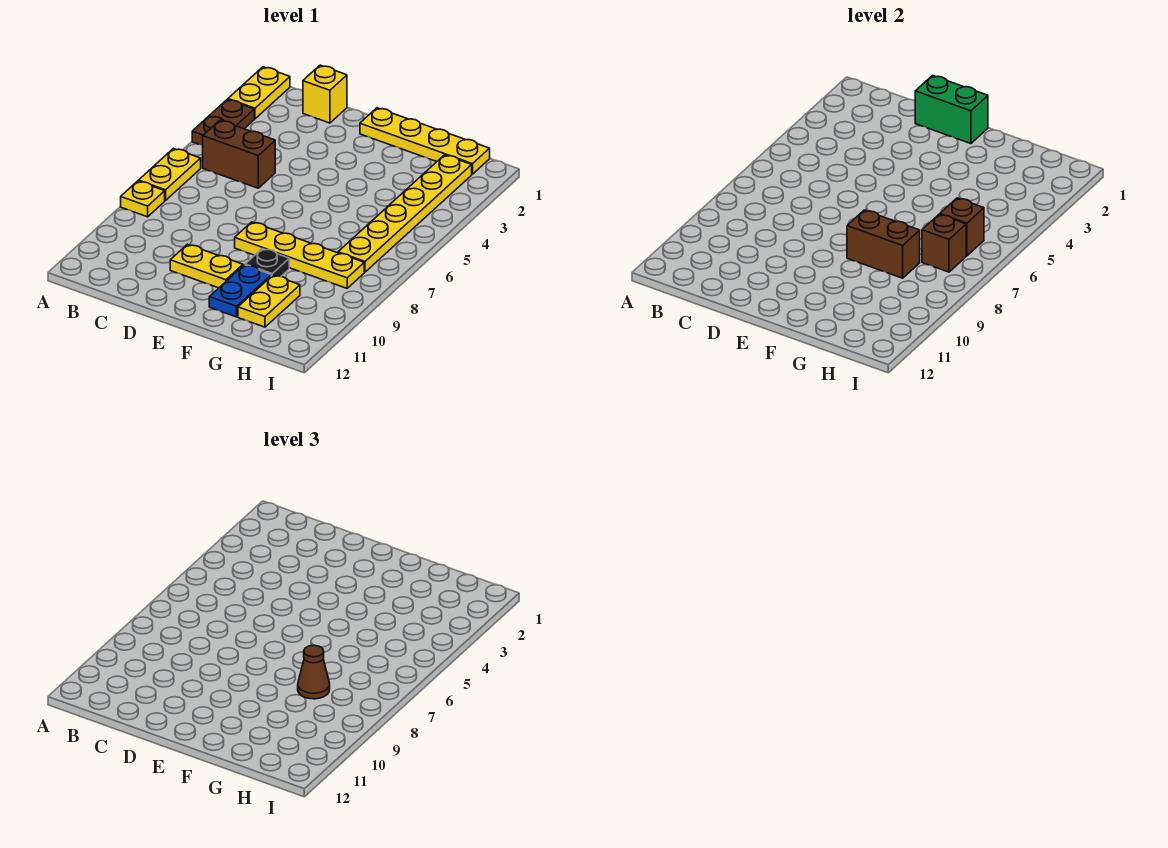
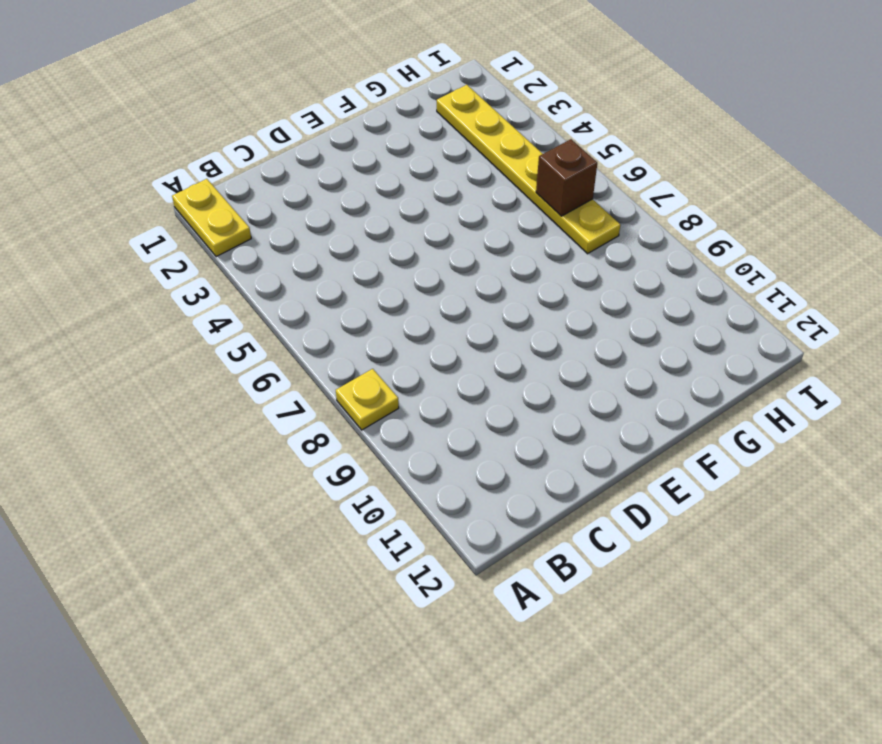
none -> brown plate A3:A4 level 1
none -> yellow plate A6:A7 level 1
none -> brown brick B5:C5 level 1

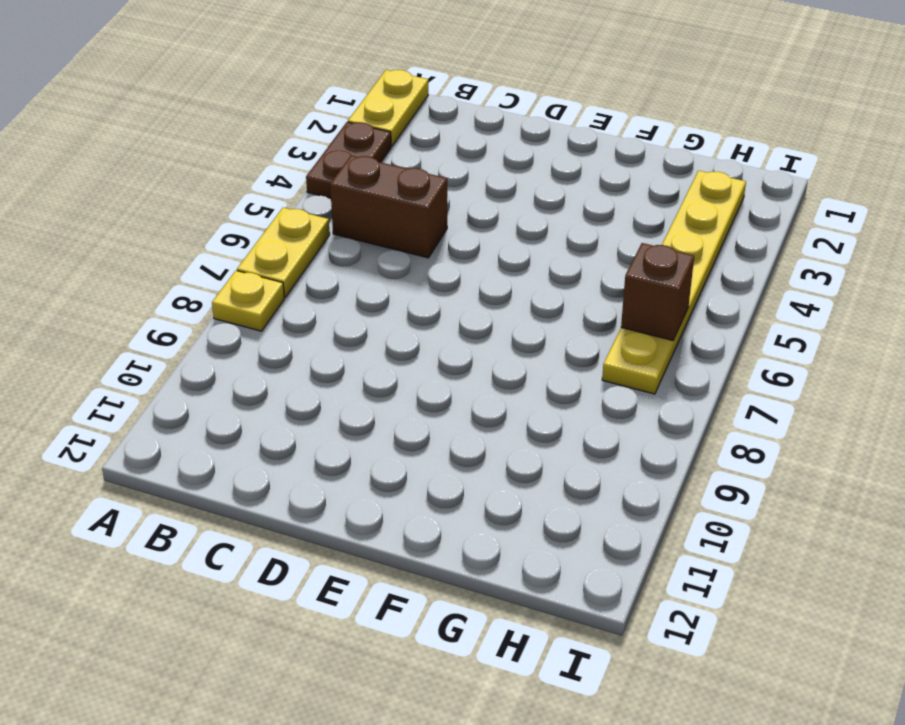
none -> yellow brick C1 level 1
none -> yellow plate D10:E10 level 1
none -> yellow plate E1:H1 level 1

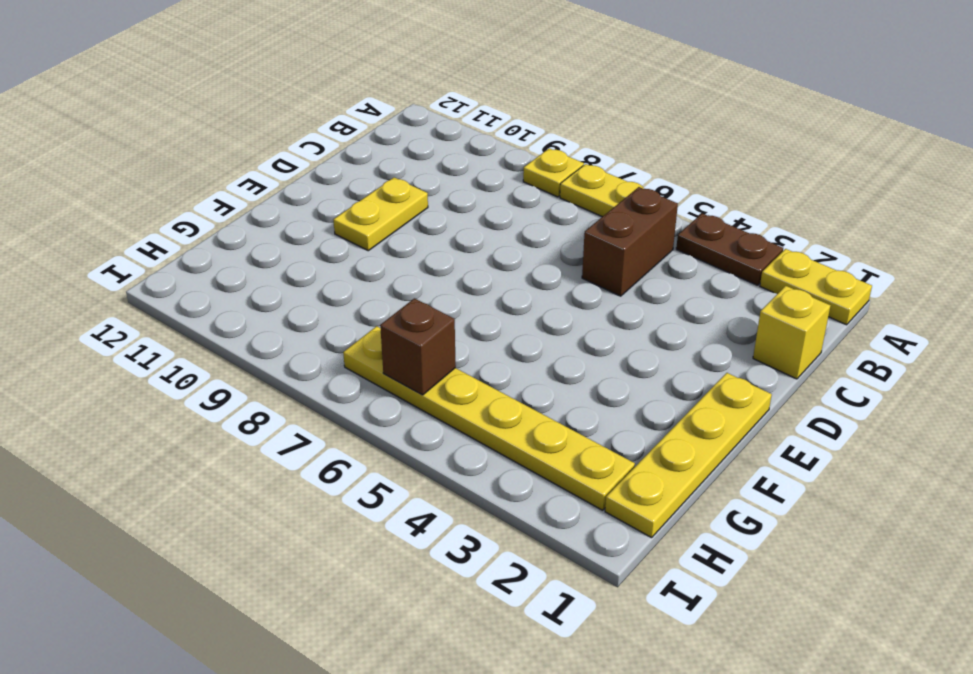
none -> yellow plate E8:H8 level 1
none -> black plate F9 level 1
none -> blue plate F10:F11 level 1

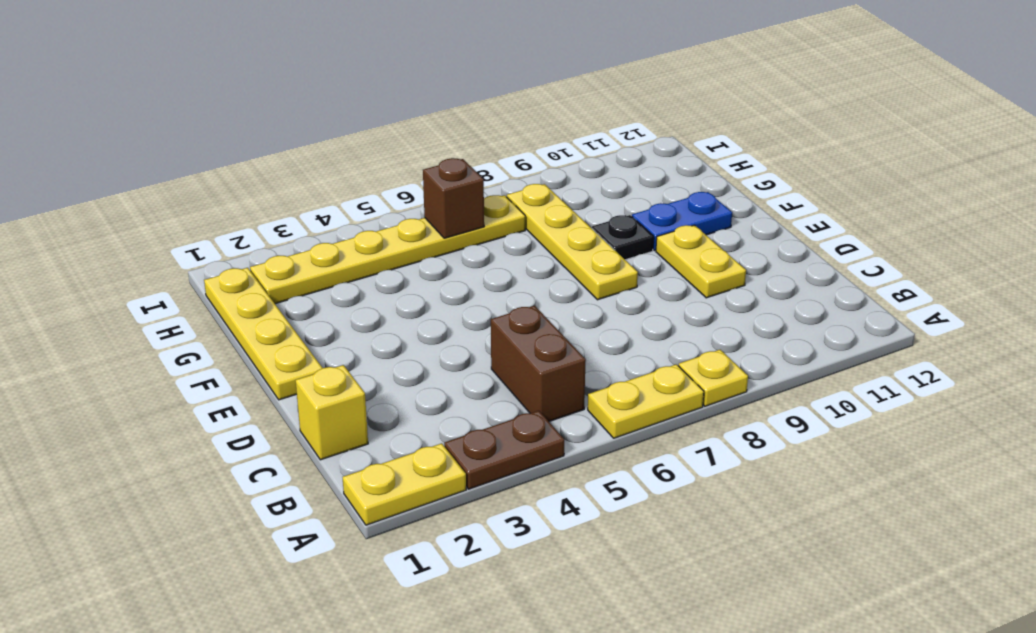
none -> yellow plate G10:G11 level 1
none -> green brick D1:E1 level 2
none -> brown brick F8:G8 level 2

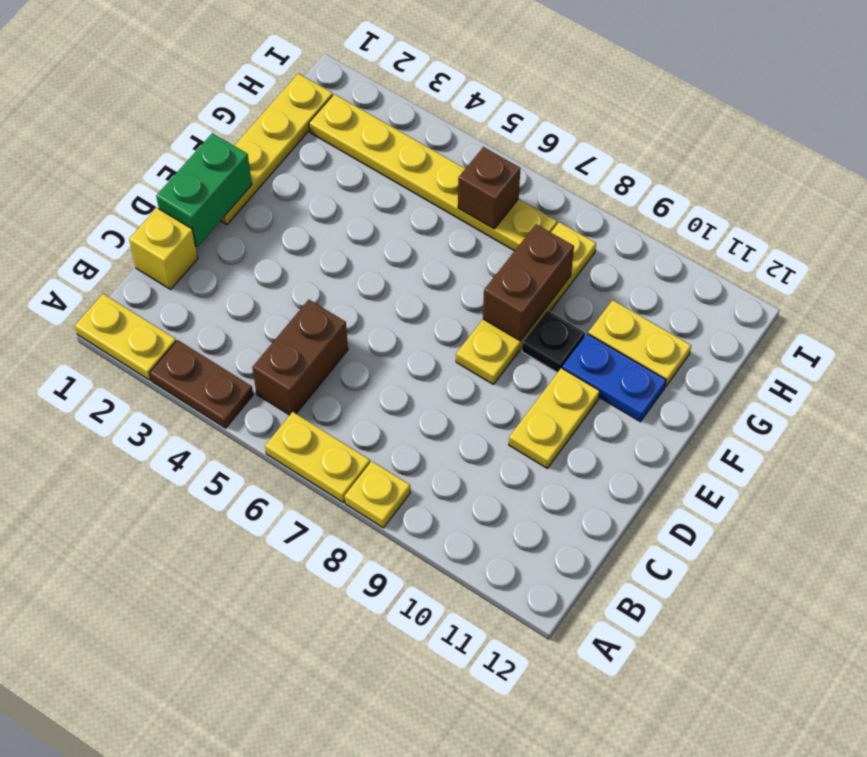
none -> brown brick H7 level 2
none -> brown cone G8 level 3

